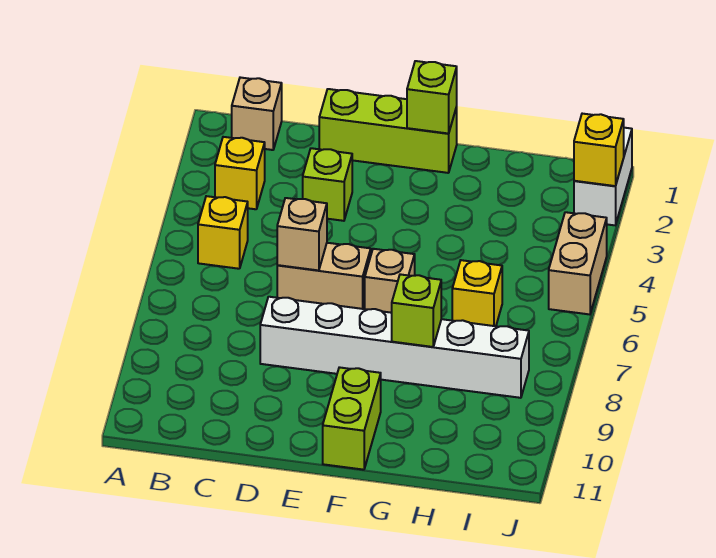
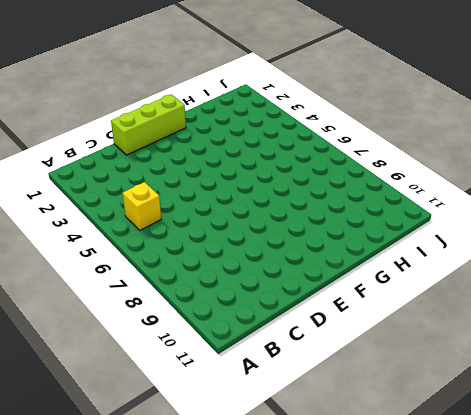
none -> tan brick B1 level 1
none -> yellow brick B3 level 1
none -> lime brick D3 level 1

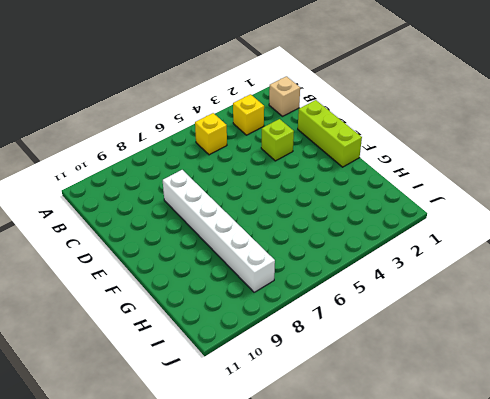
none -> tan brick D6:E6 level 1
none -> tan brick F6 level 1
none -> lime brick F10:F11 level 1

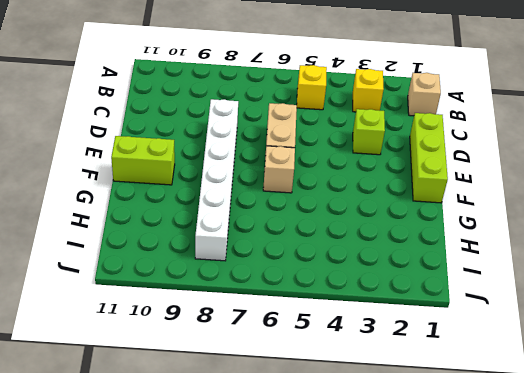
none -> yellow brick H6 level 1
none -> white brick J1:J2 level 1
none -> tan brick J4:J5 level 1

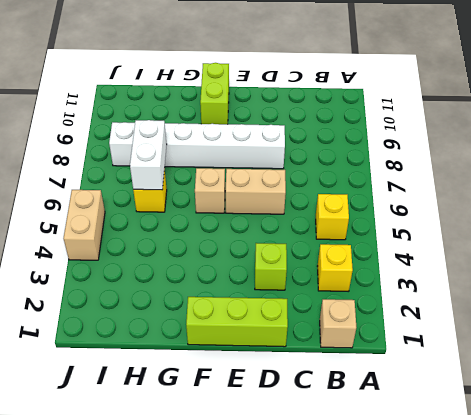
white brick H6:H7 level 2 -> white brick J1:J2 level 1
none -> tan brick D6 level 2
none -> lime brick F1 level 2
none -> lime brick G8 level 2

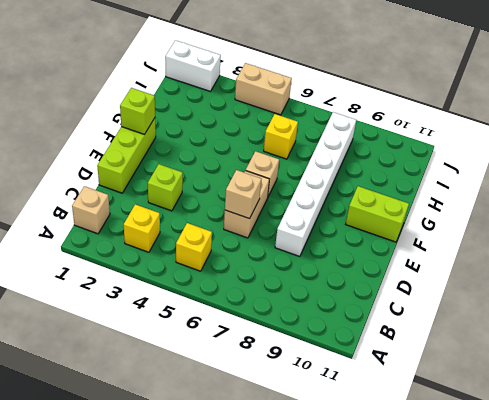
none -> lime brick G8 level 2
none -> yellow brick J2 level 2

